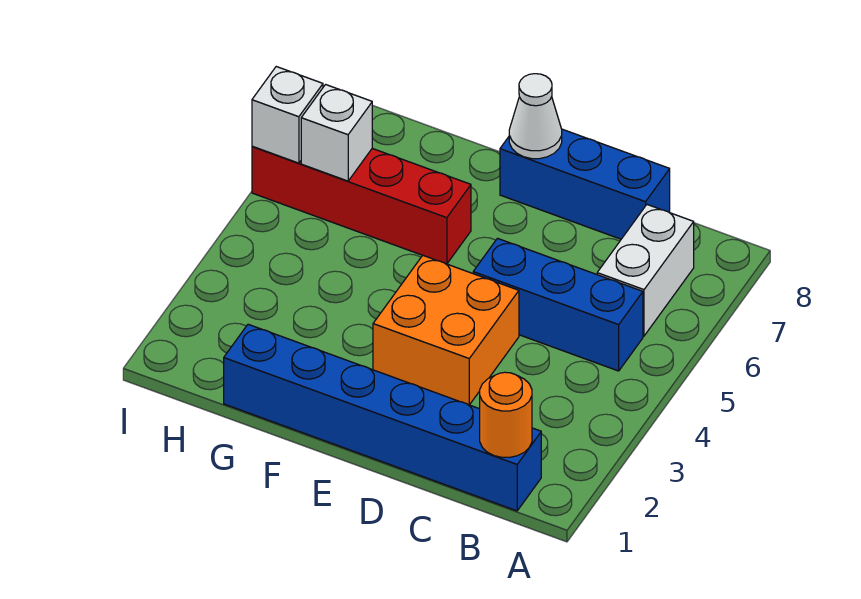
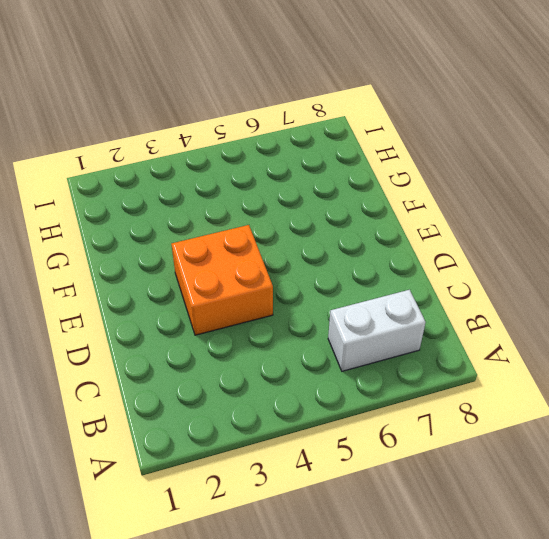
none -> blue brick B1:G1 level 1
none -> blue brick B5:D5 level 1

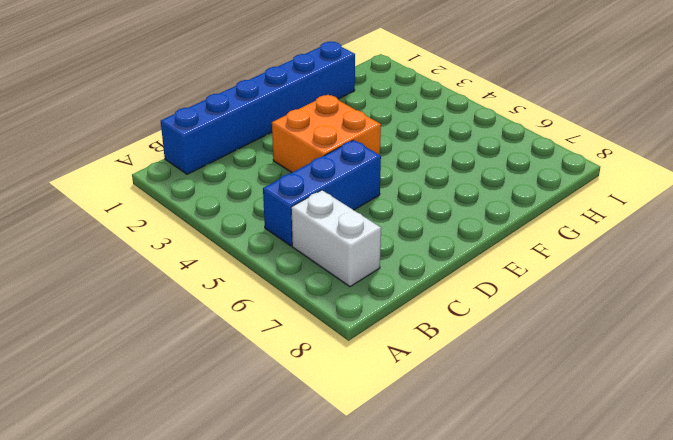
none -> blue brick C8:E8 level 1
none -> red brick F6:I6 level 1

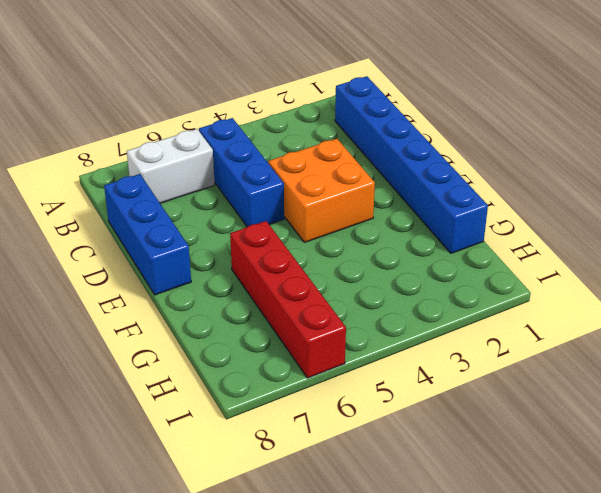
none -> orange round brick B1 level 2
none -> white cone E8 level 2

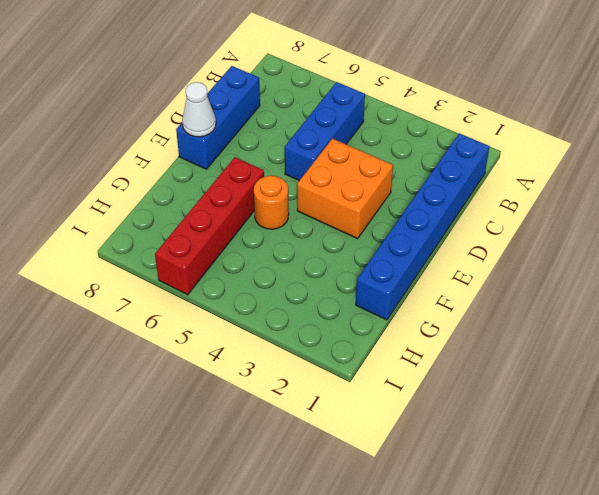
orange round brick F5 level 1 -> orange round brick B1 level 2
none -> white brick B6:B7 level 1
none -> white brick H6 level 2

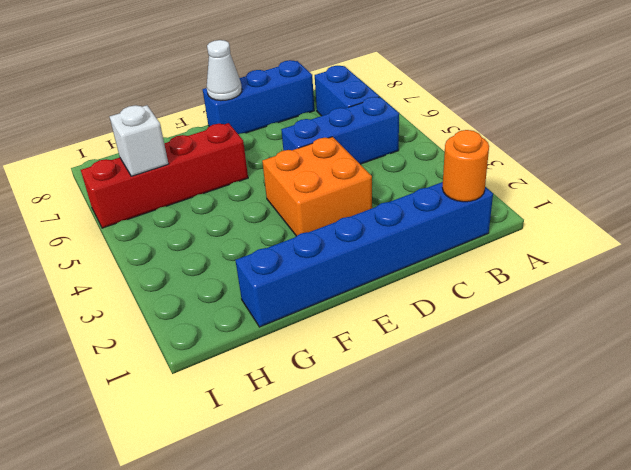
blue brick B6:B7 level 1 -> white brick B6:B7 level 1
none -> white brick I6 level 2

